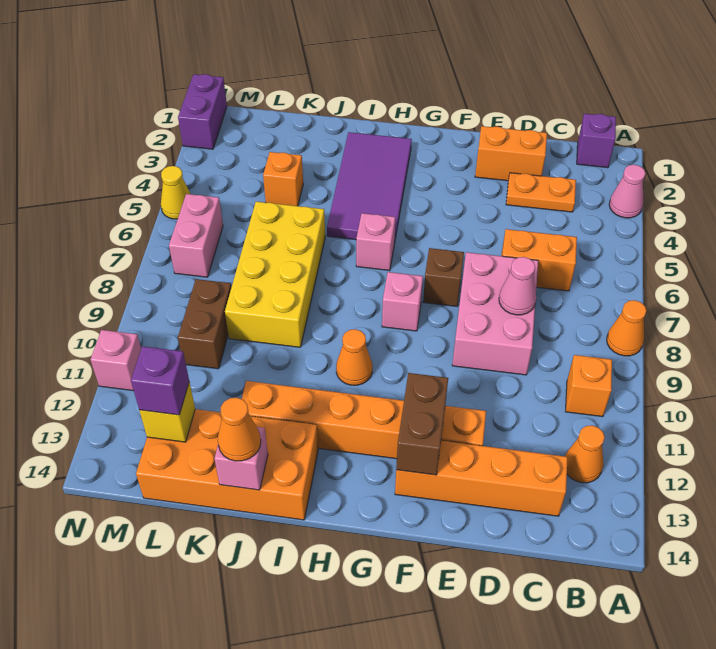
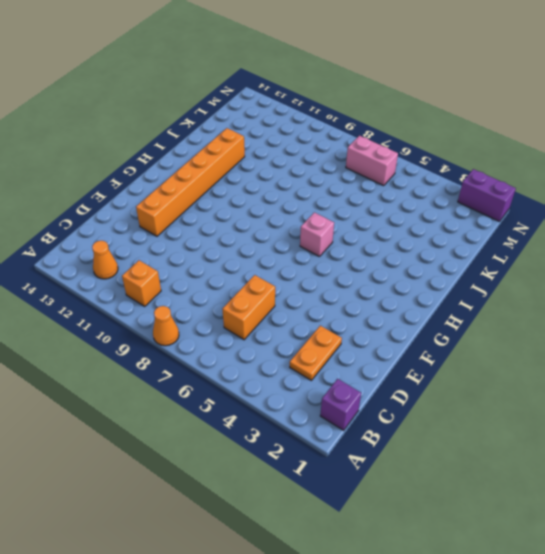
none -> pink cone A3 level 1
none -> orange brick C13:F13 level 1
none -> orange brick D2:E2 level 1
none -> pink brick D7:E9 level 1

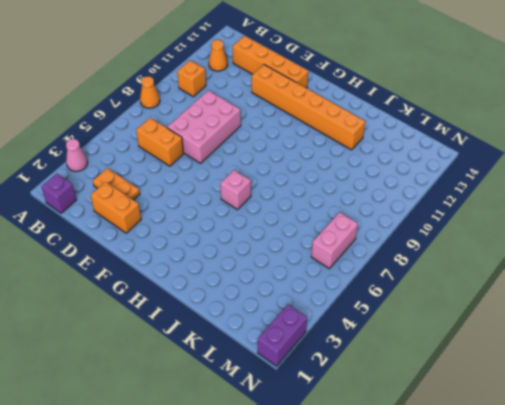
none -> brown brick F7 level 1
none -> pink brick G8 level 1
none -> purple tile H2:I5 level 1
none -> orange cone H10 level 1

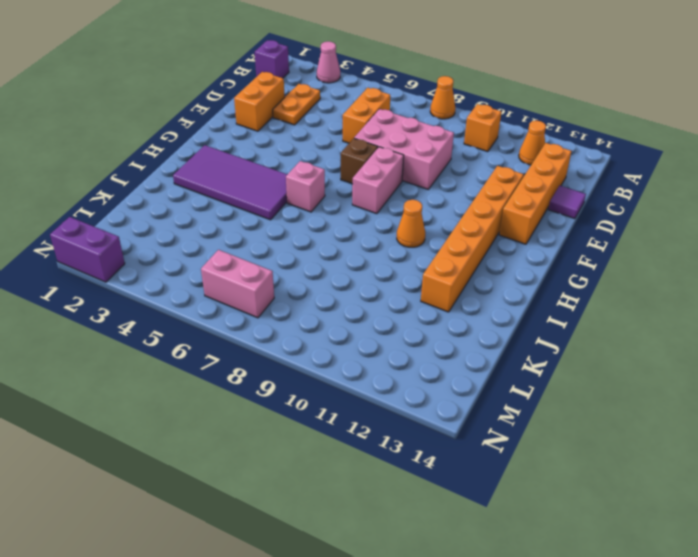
purple tile D14 level 1 -> none
pink brick F8:G8 level 1 -> pink brick G8 level 1
none -> orange brick I13:L14 level 1
none -> yellow brick J6:K9 level 1
none -> orange brick K4 level 1
none -> brown brick L9:L10 level 1

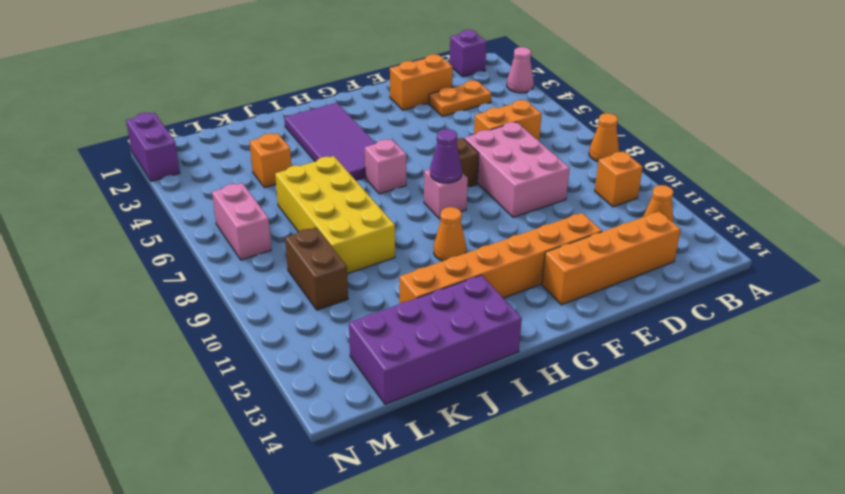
purple cone G8 level 2 -> none
purple brick I13:L14 level 1 -> orange brick I13:L14 level 1
none -> yellow cone N5 level 1
none -> pink brick N11 level 1
none -> pink cone D8 level 2
none -> brown brick F12:F13 level 2

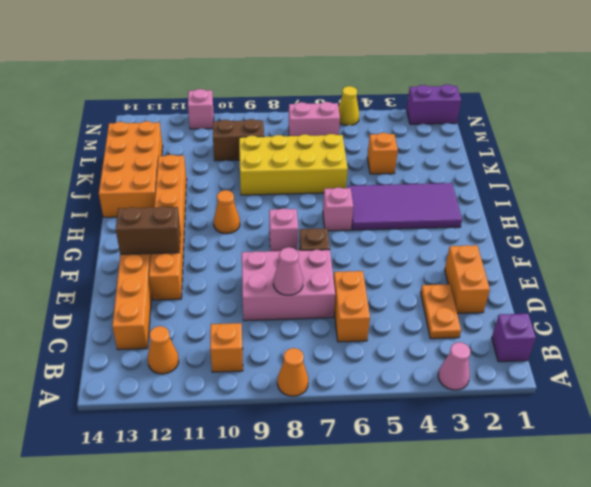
none -> pink brick J14 level 2
none -> yellow brick L13 level 2
none -> orange cone J14 level 3
none -> purple brick L13 level 3

